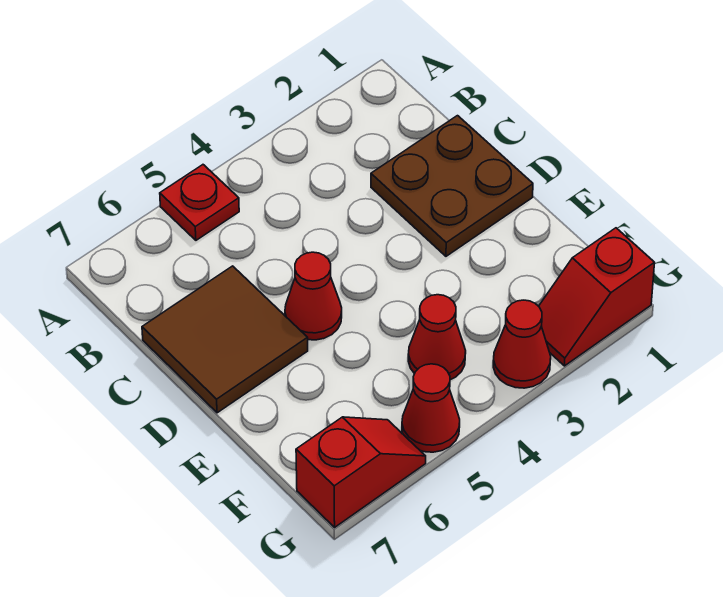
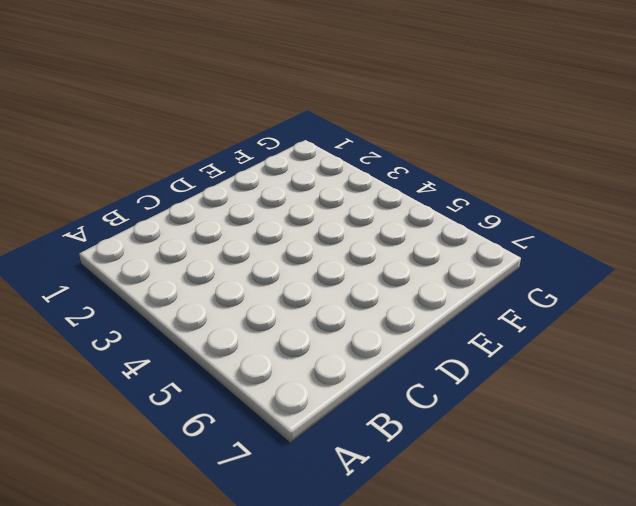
none -> red plate A5 level 1
none -> brown plate C1:D2 level 1

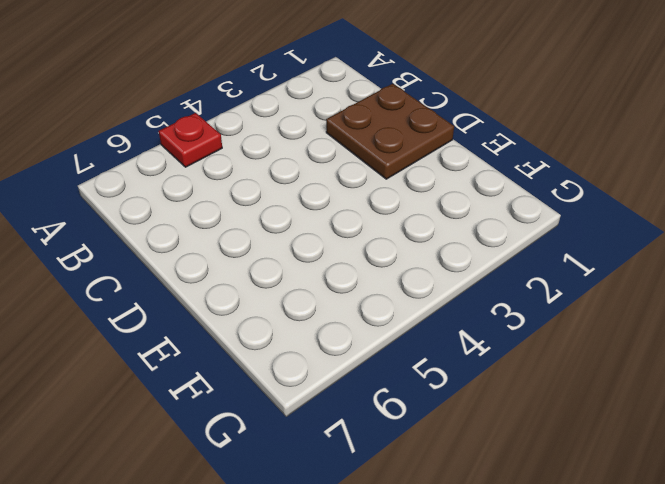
none -> brown tile C6:D7 level 1
none -> red cone D5 level 1

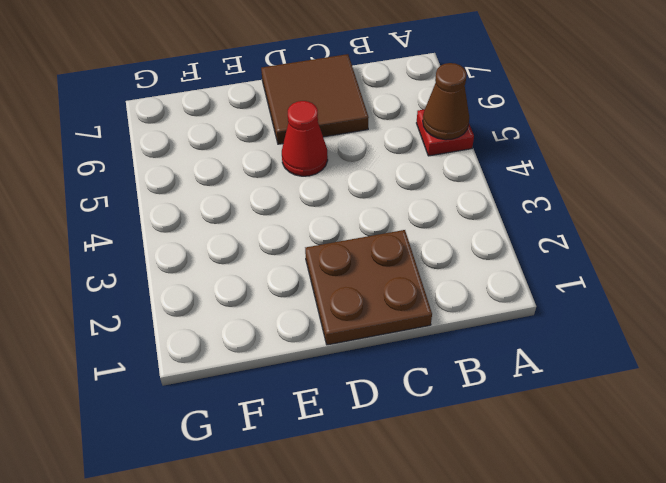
brown cone A5 level 2 -> none
none -> red cone F4 level 1
none -> red slope G1:G2 level 1 top 1

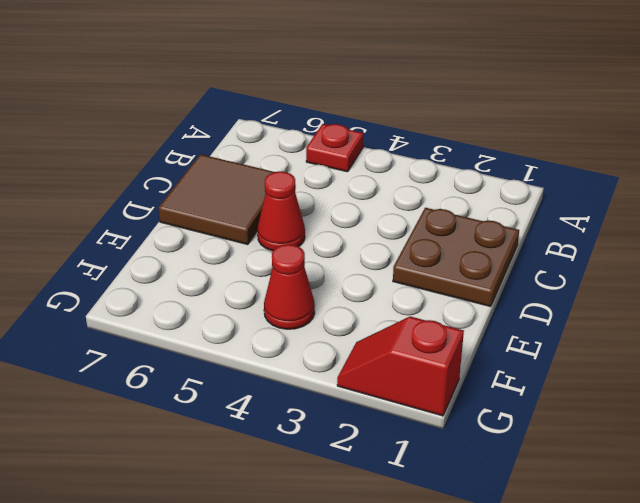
none -> red cone G3 level 1
none -> red cone G5 level 1

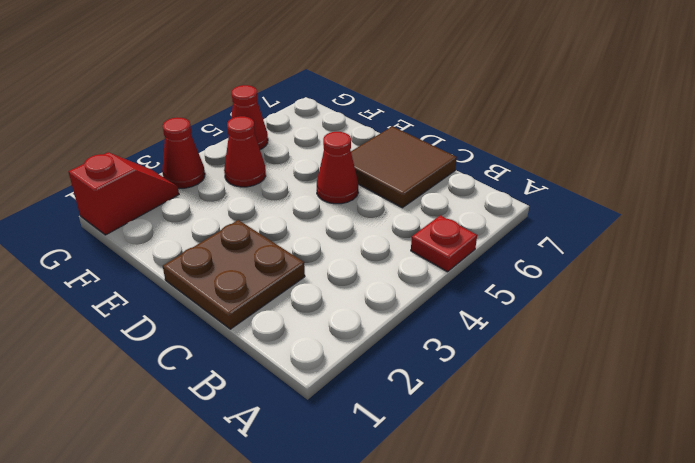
none -> red slope G6:G7 level 1 top 7

